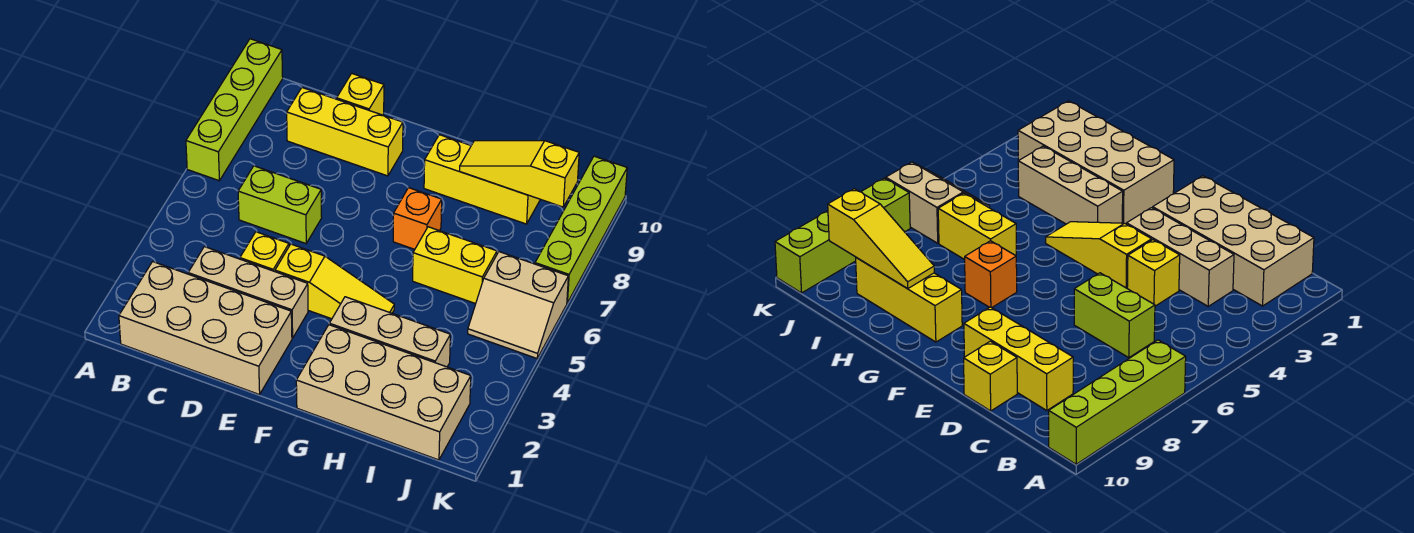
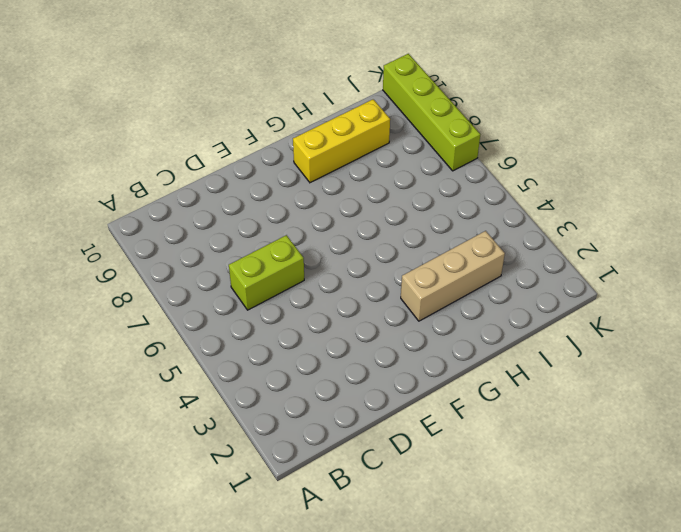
none -> lime brick A7:A10 level 1
none -> tan brick B1:E2 level 1
none -> tan brick C3:E3 level 1

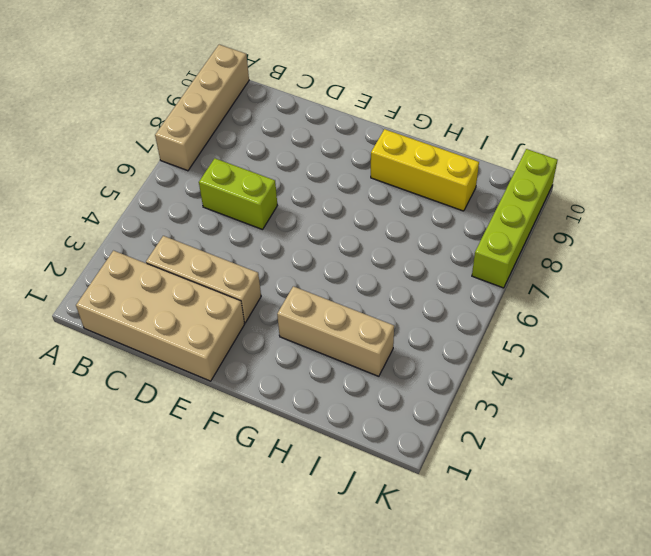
tan brick A7:A10 level 1 -> lime brick A7:A10 level 1
none -> yellow brick C9:E9 level 1
none -> yellow brick D4 level 1
none -> yellow brick D10 level 1

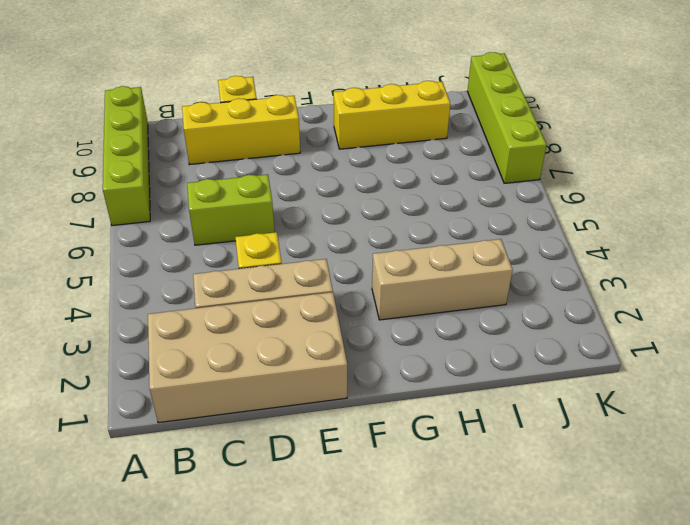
none -> yellow slope E4:G4 level 1 top E
none -> tan brick G1:J2 level 1
none -> orange brick G7 level 1

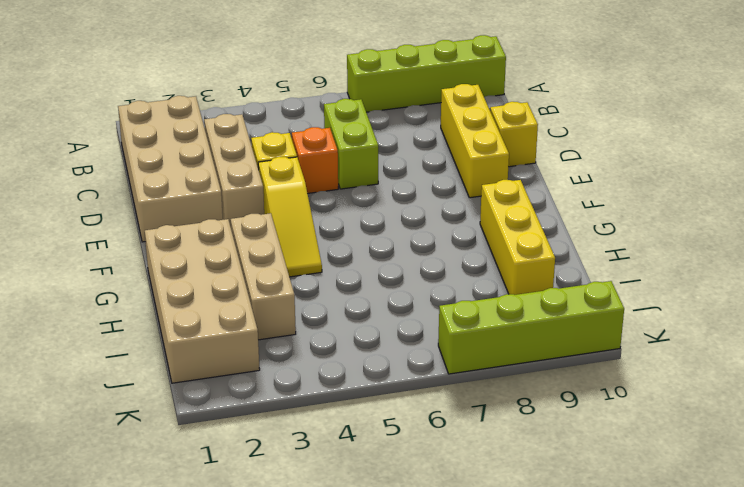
orange brick D5 level 1 -> orange brick G7 level 1
none -> yellow brick H6:I6 level 1
none -> tan slope J5:K6 level 1 top 6
none -> yellow slope H9:J9 level 2 top J

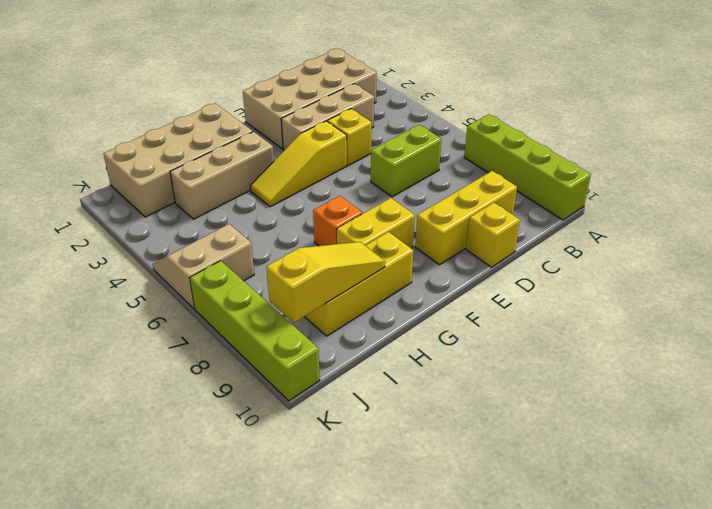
yellow brick F8:G8 level 1 -> yellow brick H6:I6 level 1

